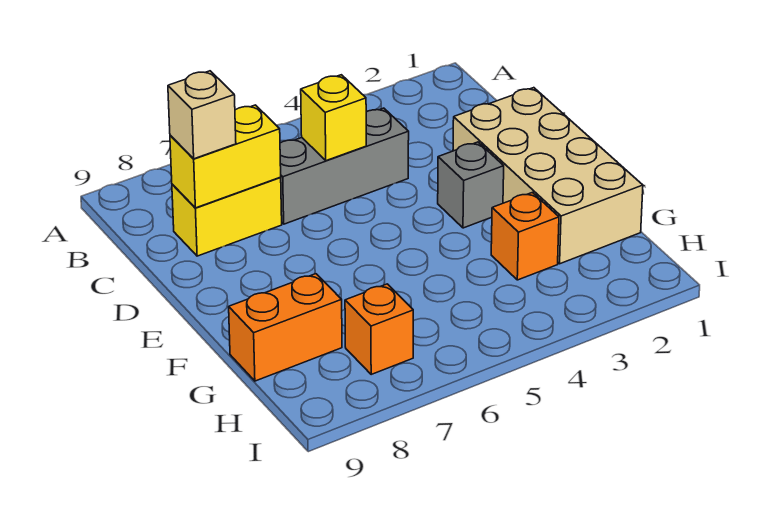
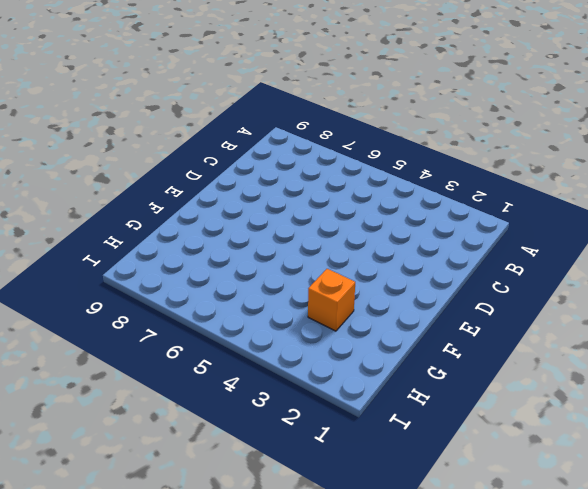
none -> grey brick C4:C6 level 1
none -> yellow brick C7:C8 level 1

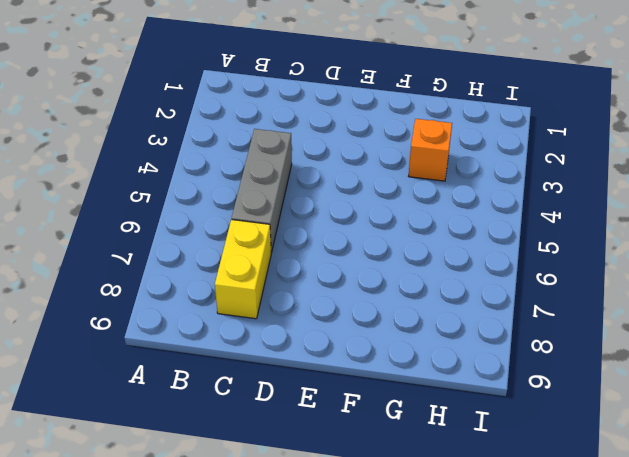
none -> tan brick D1:G2 level 1
none -> grey brick E3 level 1

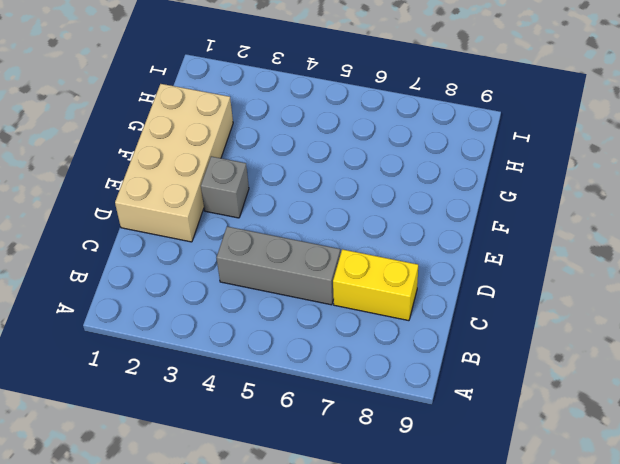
none -> orange brick G3 level 1
none -> orange brick G8:G9 level 1

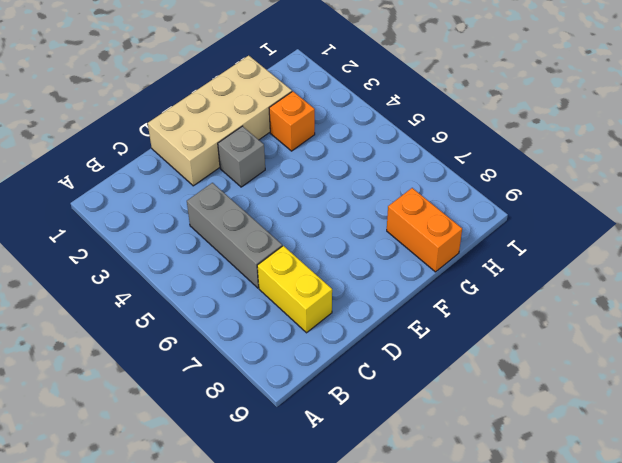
none -> orange brick H7 level 1
none -> yellow brick C5 level 2

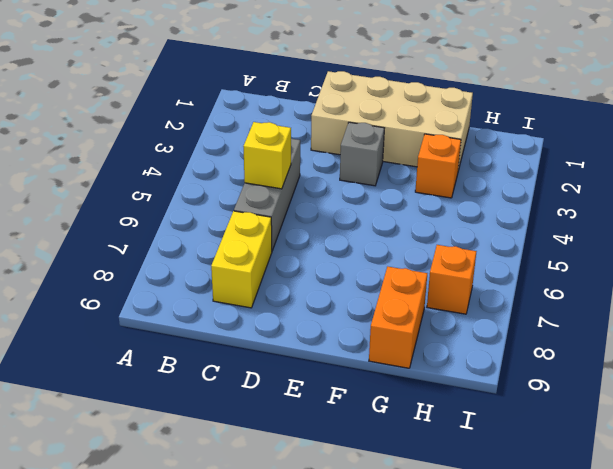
none -> yellow brick C7:C8 level 2
none -> tan brick C8 level 3

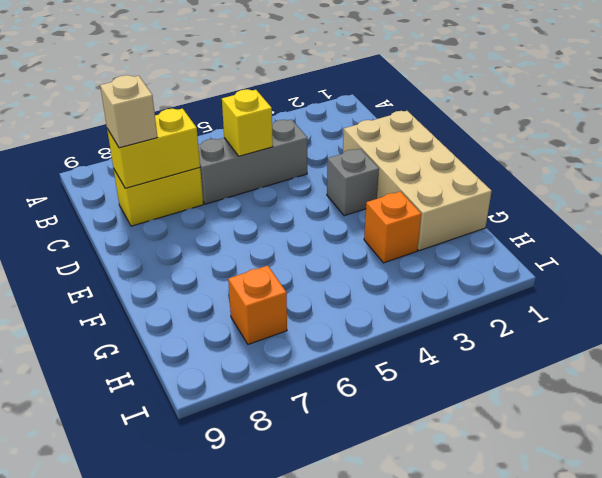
none -> orange brick G8:G9 level 1

